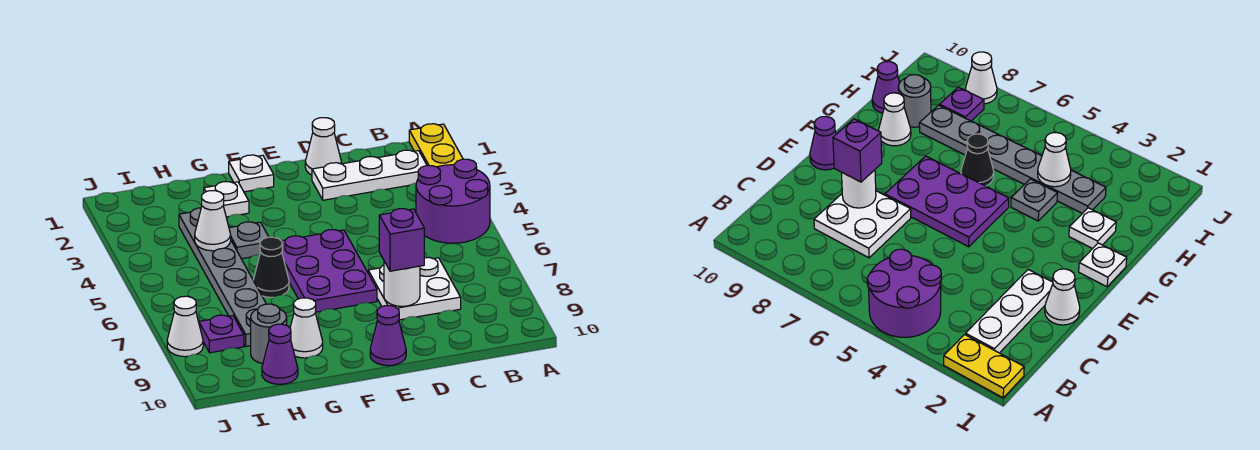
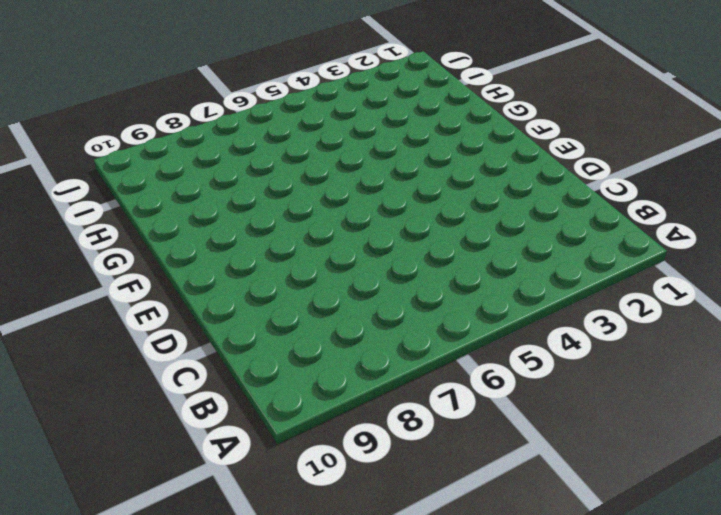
none -> yellow plate A1:A2 level 1
none -> purple round brick A4:B5 level 1
none -> white plate B2:D2 level 1

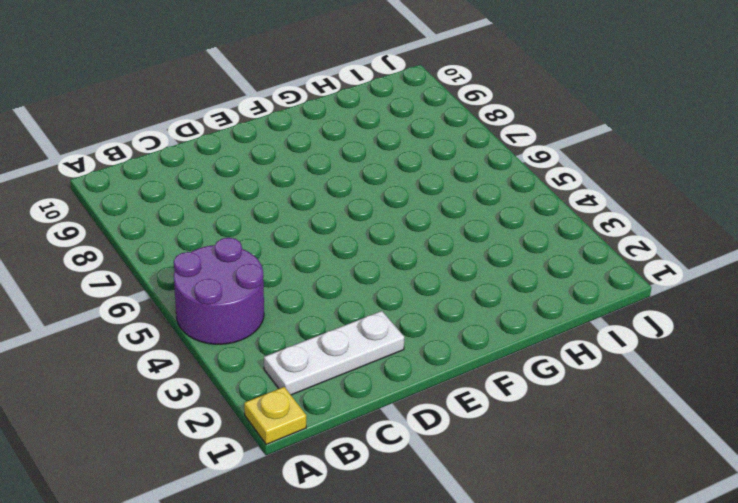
yellow plate A1 level 1 -> yellow plate A1:A2 level 1
none -> white plate C7:D8 level 1
none -> white cone D1 level 1
none -> purple plate E5:F7 level 1

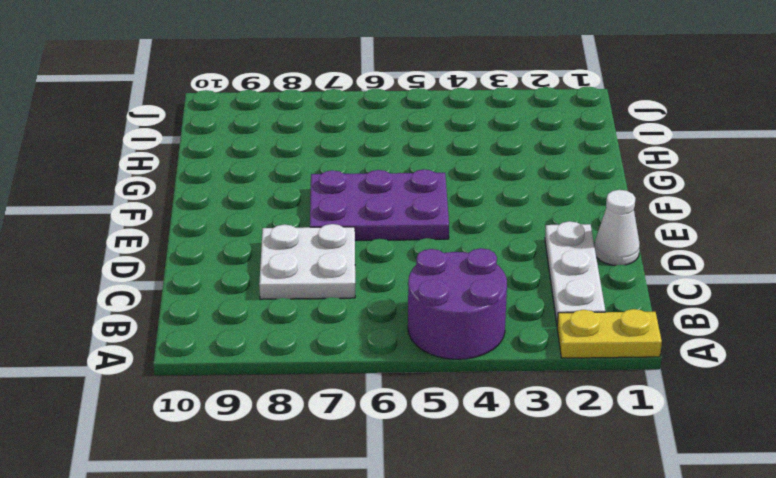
none -> purple cone E10 level 1
none -> white plate F1 level 1
none -> white plate G2 level 1

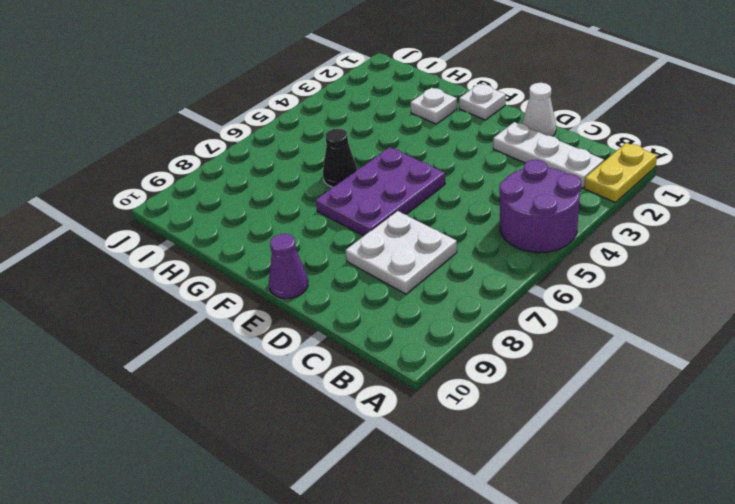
none -> grey plate G4 level 1
none -> white cone G9 level 1
none -> grey plate H3:H8 level 1

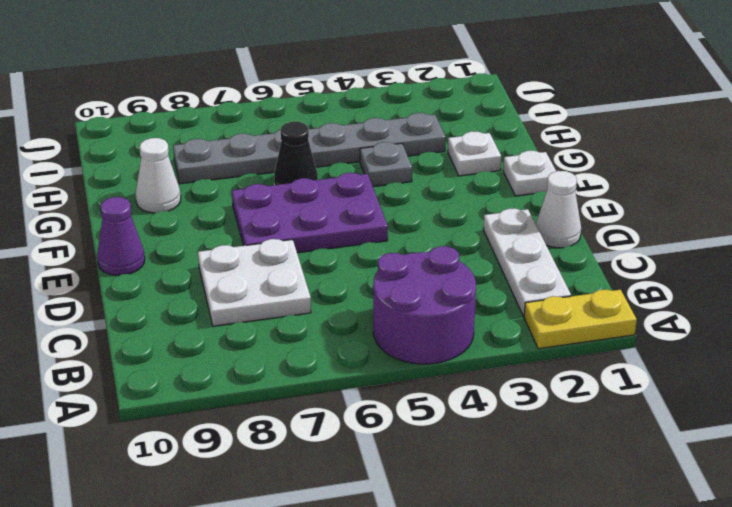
none -> grey round brick H9 level 1
none -> purple cone H10 level 1
none -> purple plate I8 level 1

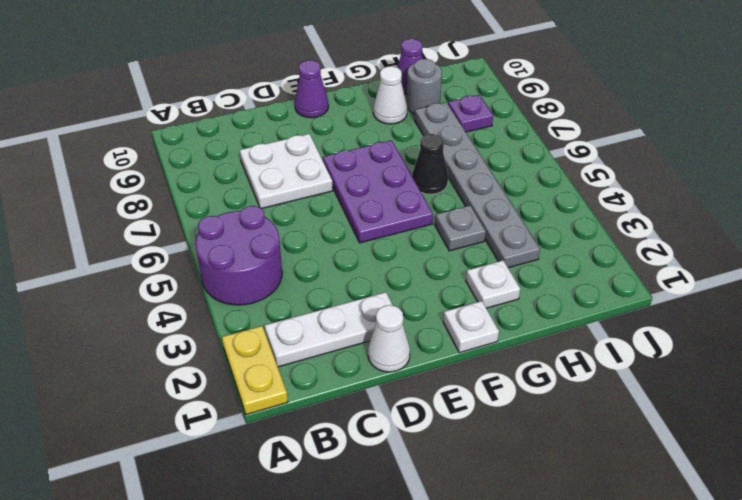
none -> white cone J8 level 1
none -> white round brick D8 level 2
none -> white cone H4 level 2

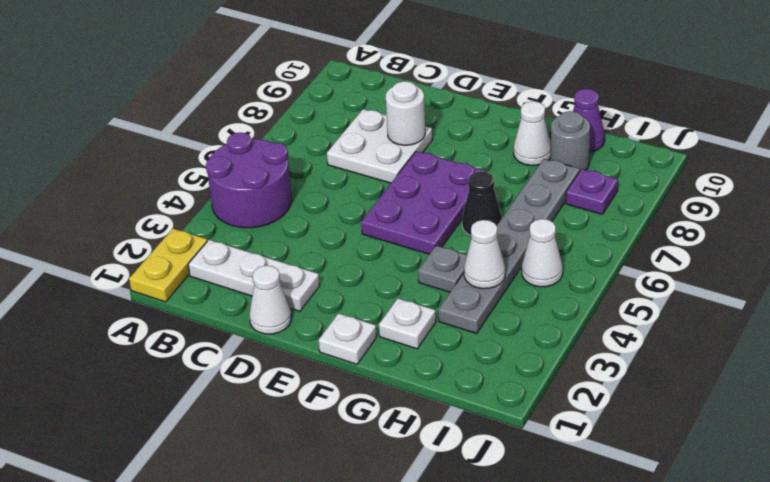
white cone I5 level 1 -> white cone J8 level 1
none -> purple cone E10 level 1
none -> purple brick D8 level 3

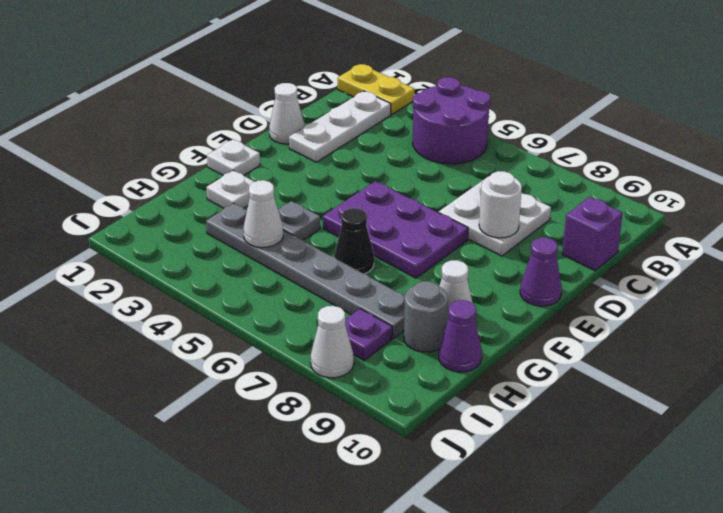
purple brick C10 level 1 -> purple brick D8 level 3

